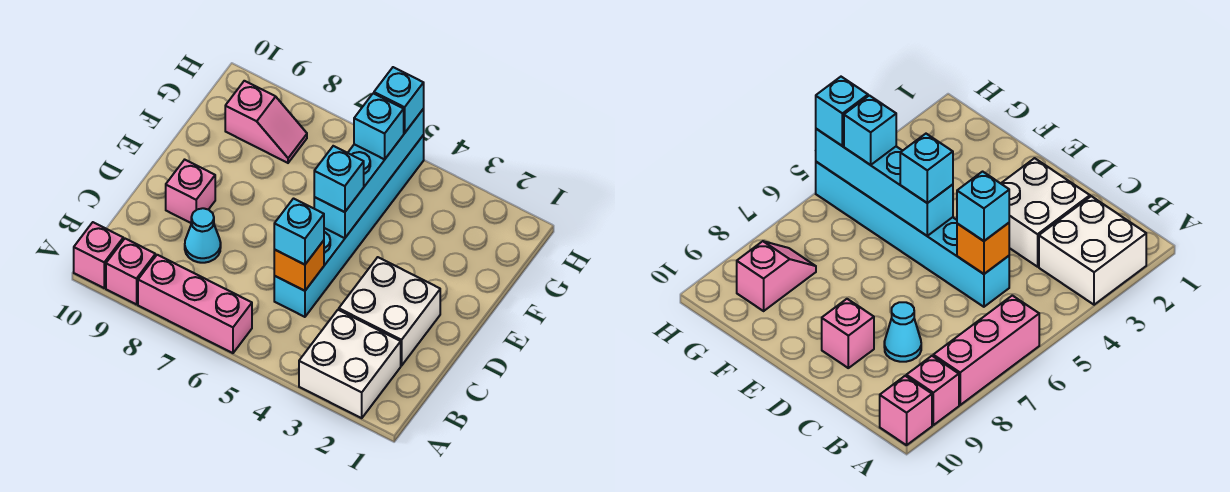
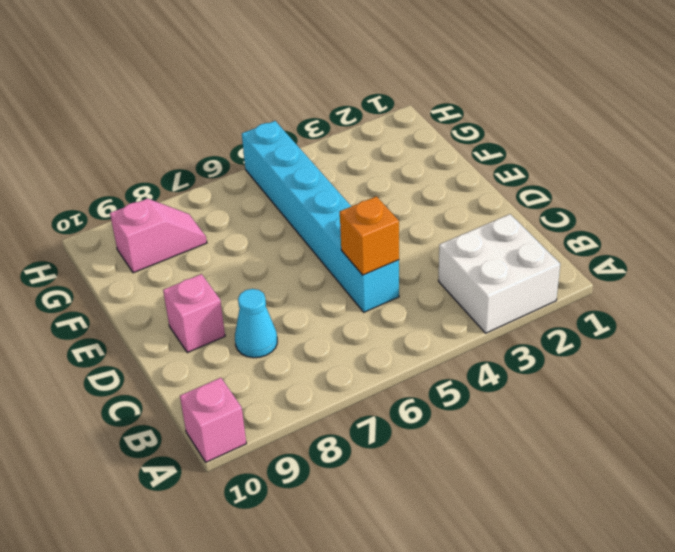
none -> pink brick A6:A8 level 1
none -> pink brick A9 level 1
none -> white brick C2:D3 level 1

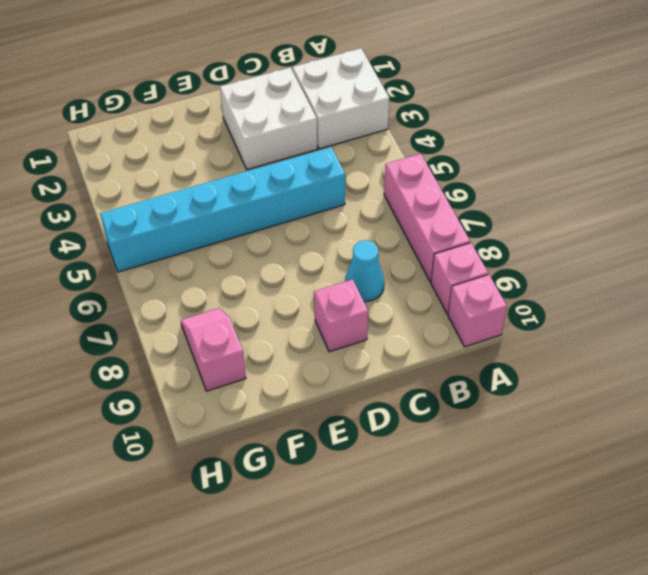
none -> orange brick C5 level 2
none -> cyan brick E5:H5 level 2
none -> cyan brick C5 level 3

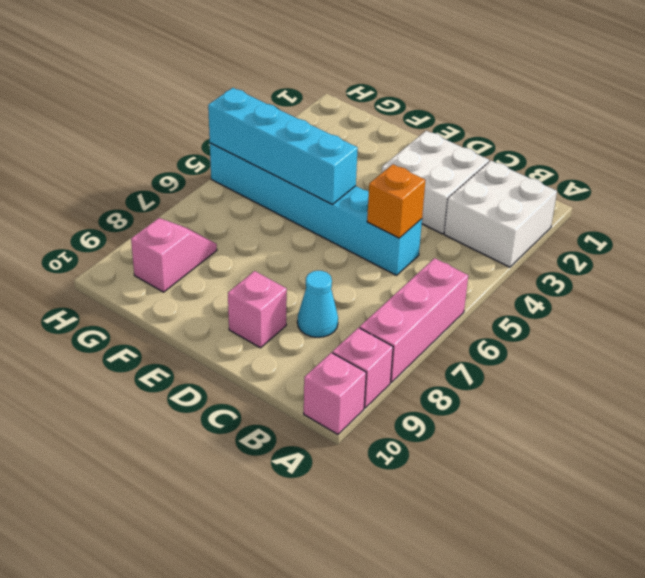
none -> cyan brick C5 level 3
none -> cyan brick E5 level 3
none -> cyan brick G5 level 3

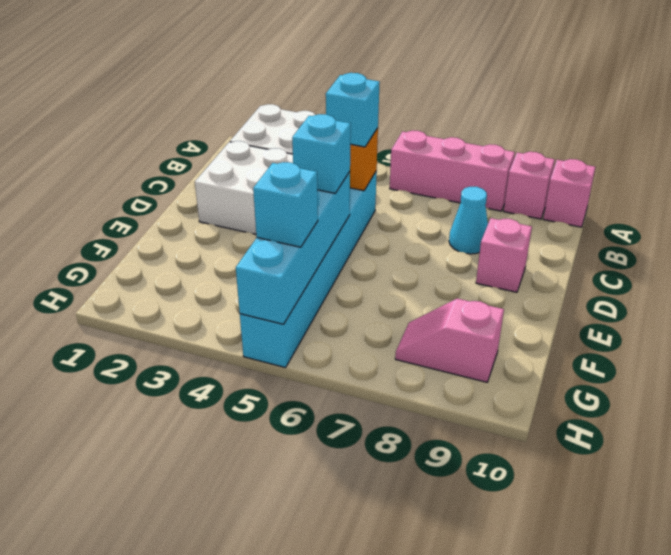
none -> cyan brick H5 level 3

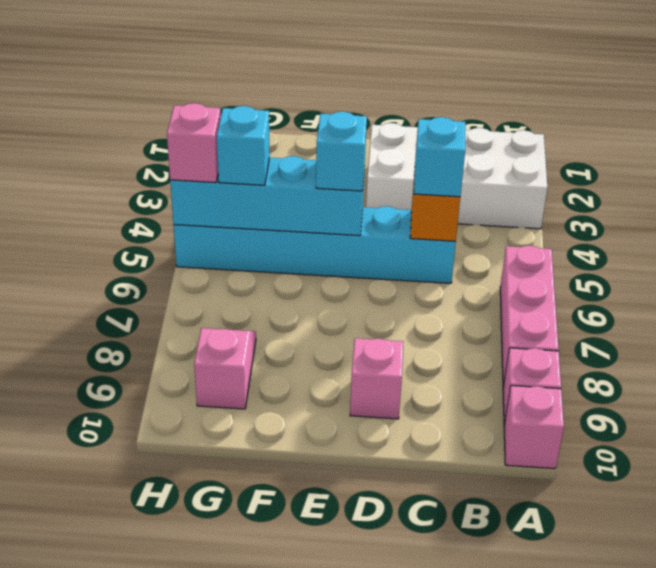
pink brick H5 level 3 -> cyan brick H5 level 3
none -> cyan cone C8 level 1

